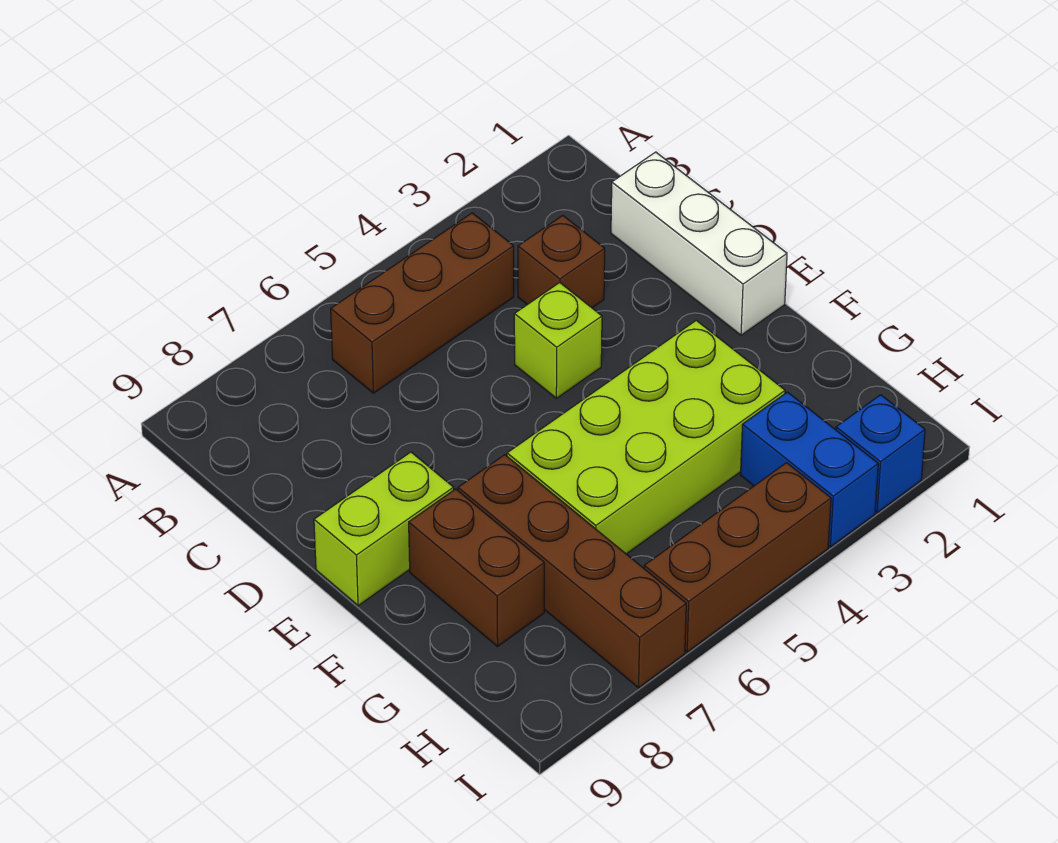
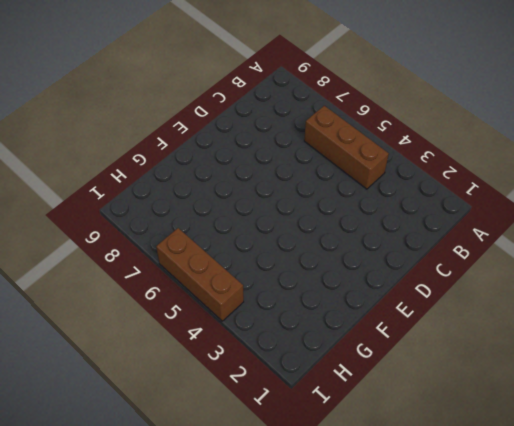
none -> white brick C1:E1 level 1
none -> brown brick C3 level 1

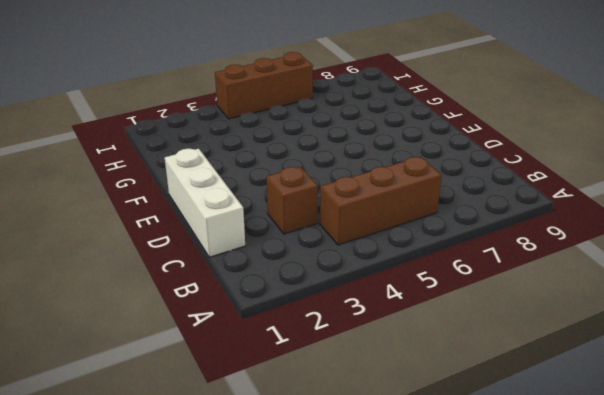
none -> lime brick D4 level 1
none -> lime brick E8:E9 level 1

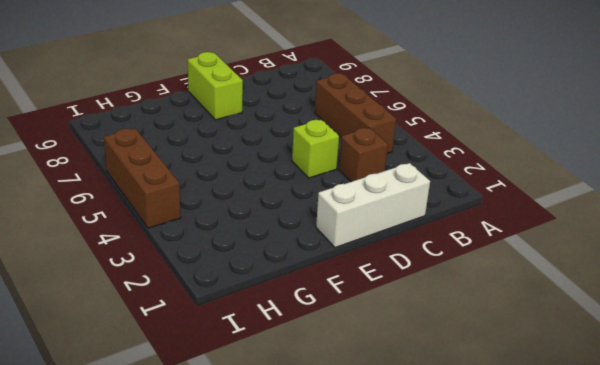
none -> lime brick F3:G6 level 1
none -> brown brick F7:I7 level 1

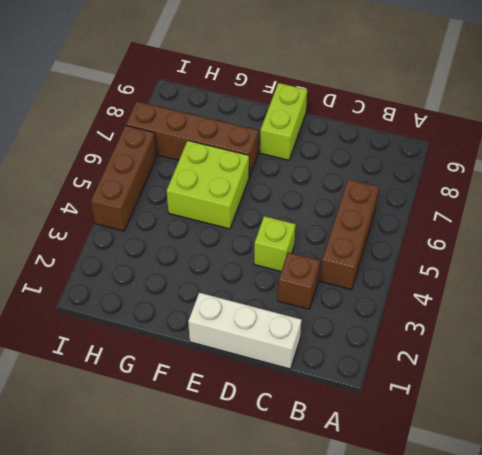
lime brick F5:G6 level 1 -> lime brick F3:G6 level 1
none -> brown brick F8:G8 level 1
none -> blue brick H3:I3 level 1

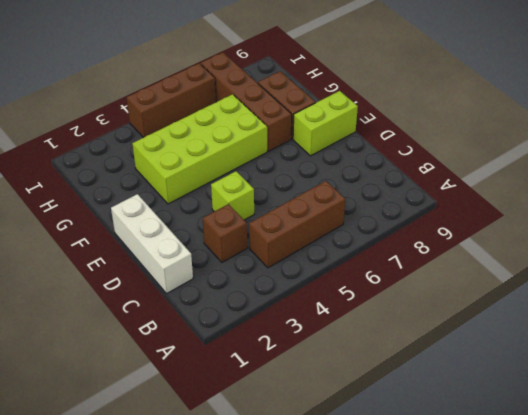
none -> blue brick H3:I3 level 1
none -> blue brick I2 level 1

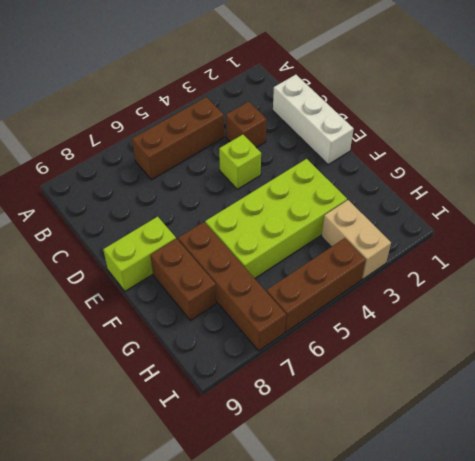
tan brick H3:I3 level 1 -> blue brick H3:I3 level 1
none -> blue brick I2 level 1

